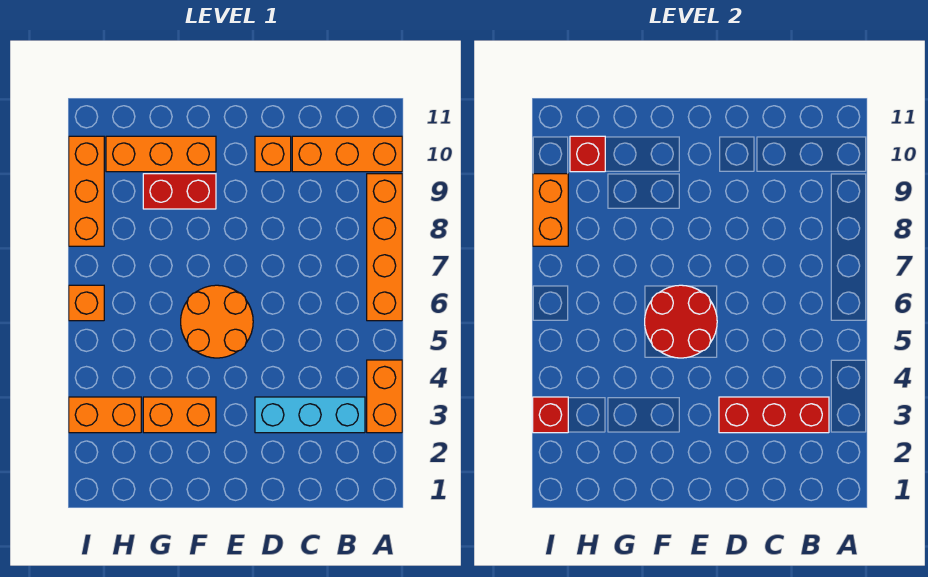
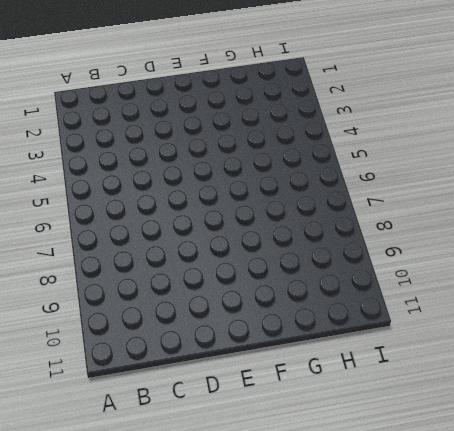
none -> orange brick A3:A4 level 1
none -> orange brick A6:A9 level 1
none -> orange brick A10:C10 level 1

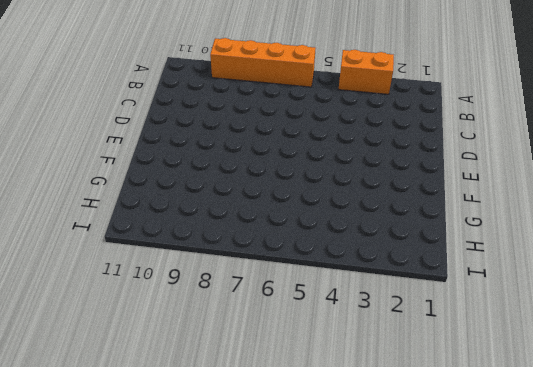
none -> orange brick A10:C10 level 1
none -> cyan brick B3:D3 level 1
none -> orange brick D10 level 1

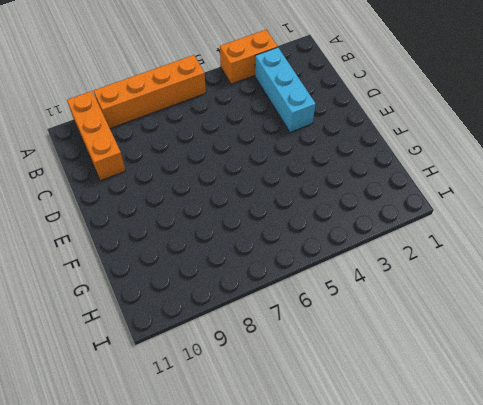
none -> orange brick D10 level 1
none -> orange round brick E5:F6 level 1
none -> orange brick F3:G3 level 1

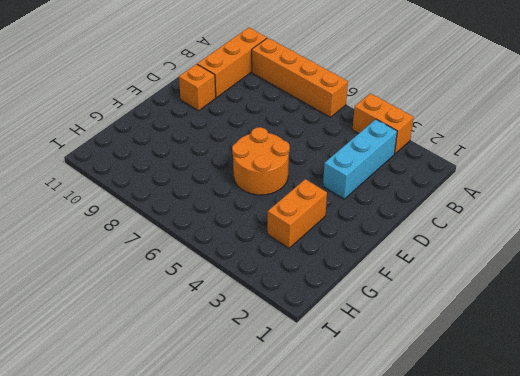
none -> red brick F9:G9 level 1
none -> orange brick F10:H10 level 1
none -> orange brick H3:I3 level 1

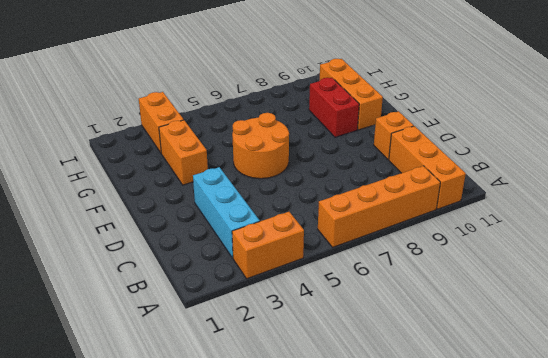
none -> orange brick I6 level 1
none -> orange brick I8:I10 level 1
none -> red brick B3:D3 level 2

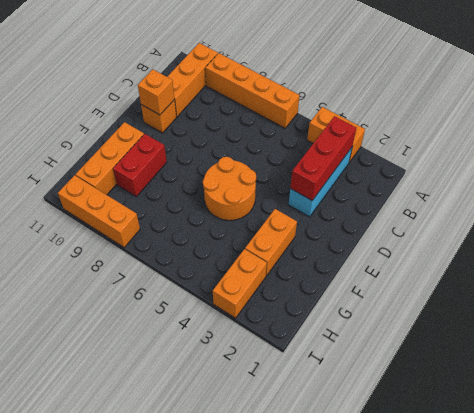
orange brick D10 level 2 -> orange brick I6 level 1
none -> red round brick E5:F6 level 2
none -> red brick H10 level 2
none -> red brick I3 level 2

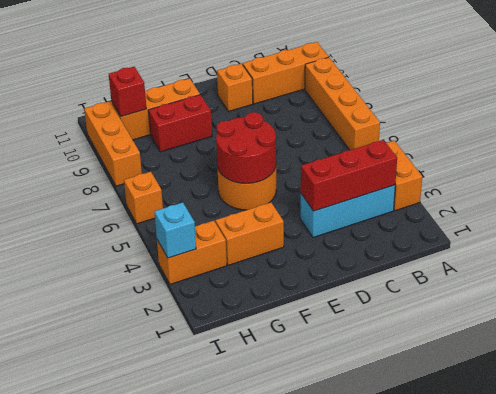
cyan brick I3 level 2 -> red brick I3 level 2
none -> orange brick I8:I9 level 2

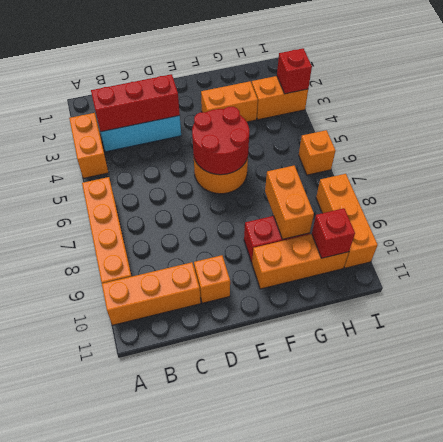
orange brick G8:G9 level 2 -> orange brick I8:I9 level 2

